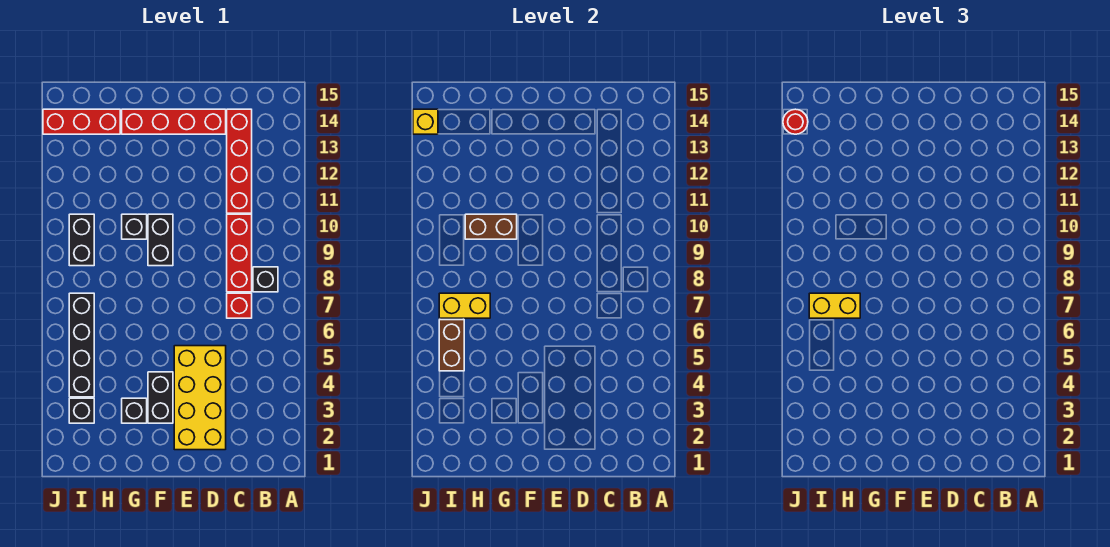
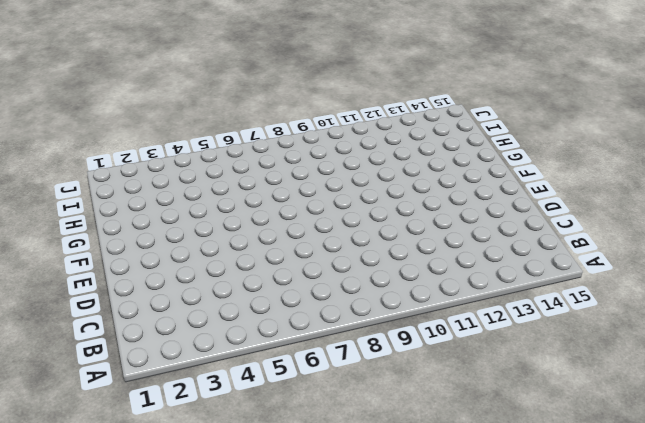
none -> black brick B8 level 1
none -> red brick C7 level 1
none -> red brick C8:C10 level 1

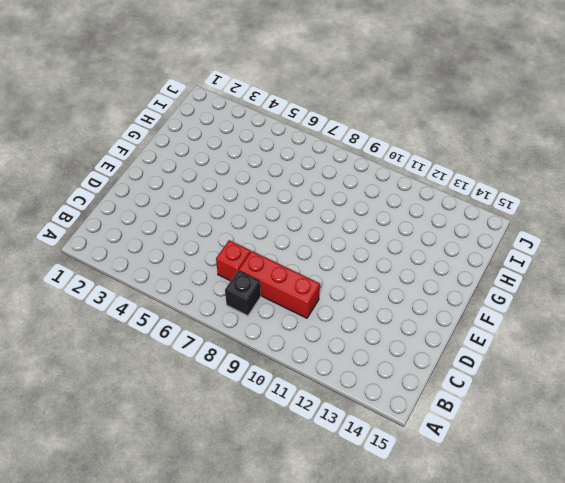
none -> red brick C11:C14 level 1
none -> yellow brick D2:E5 level 1
none -> red brick D14:G14 level 1

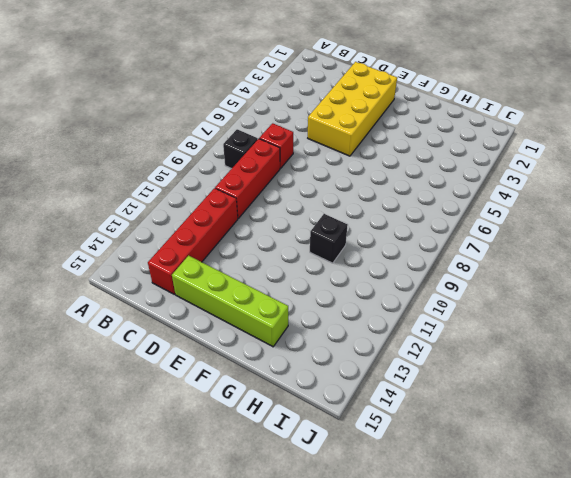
lime brick D14:G14 level 1 -> red brick D14:G14 level 1
none -> black brick F3:F4 level 1
none -> black brick F9:F10 level 1
none -> black brick G3 level 1

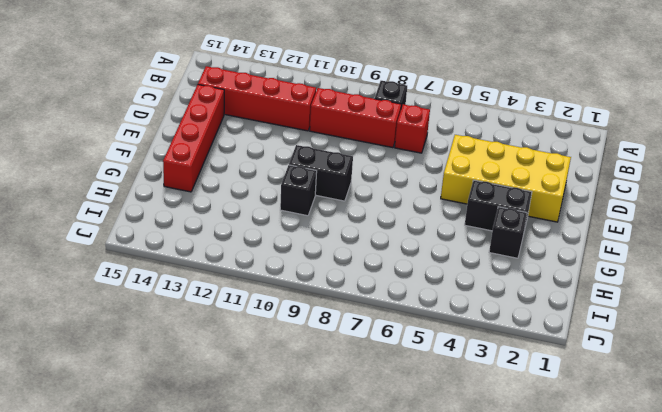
none -> red brick H14:J14 level 1
none -> black brick I3 level 1
none -> black brick I4:I7 level 1

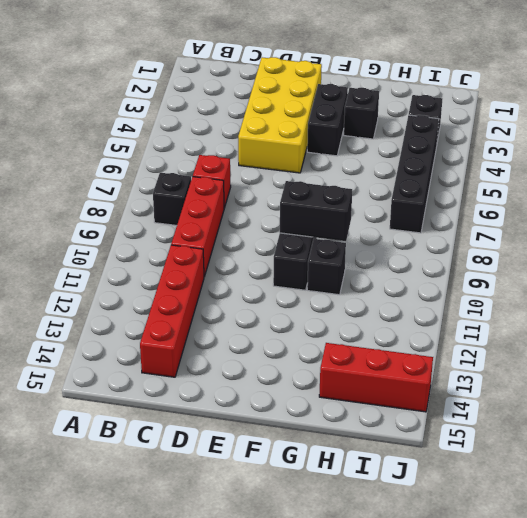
black brick F9:G9 level 2 -> black brick I9:I10 level 1
none -> red brick D14:G14 level 1
none -> brown brick G10:H10 level 2
none -> yellow brick H7:I7 level 2

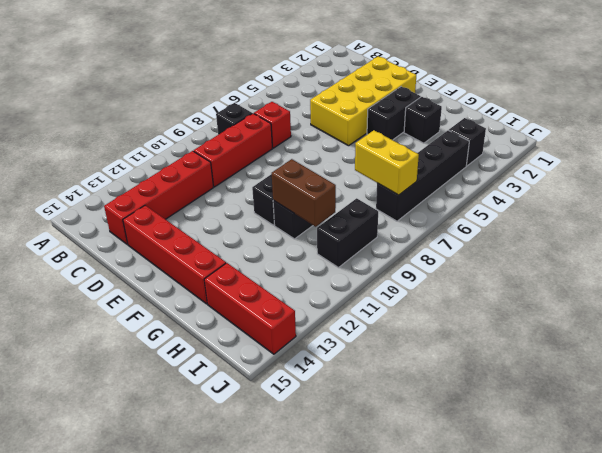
none -> brown brick I5:I6 level 2
none -> yellow brick J14 level 2
none -> yellow brick H7:I7 level 3

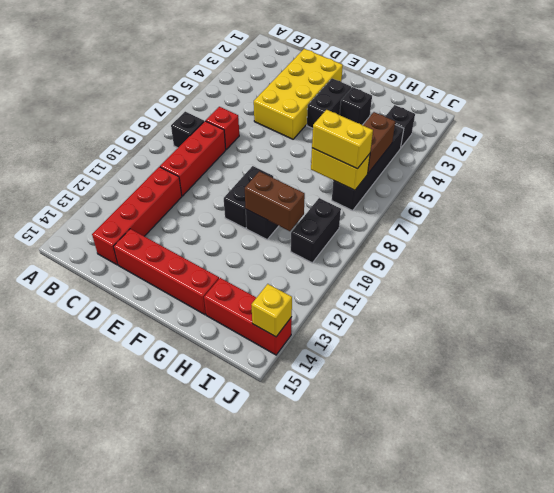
none -> red round brick J14 level 3

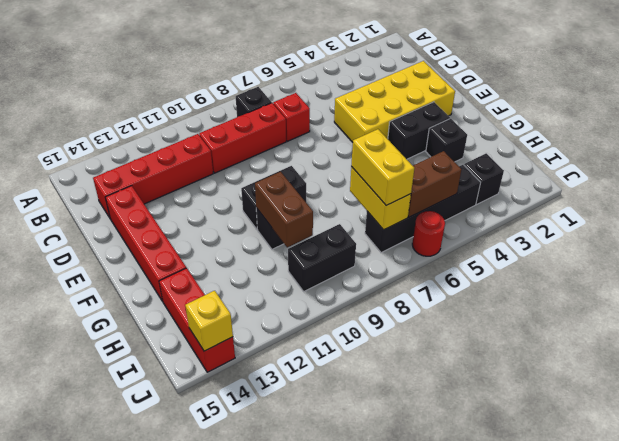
red round brick J6 level 1 -> red round brick J14 level 3

